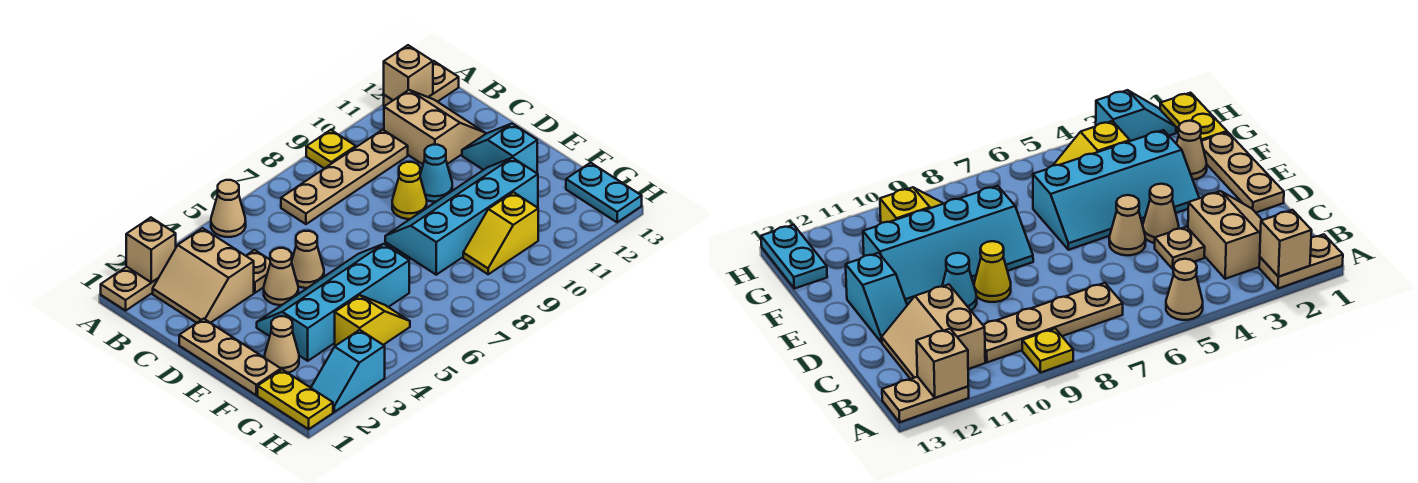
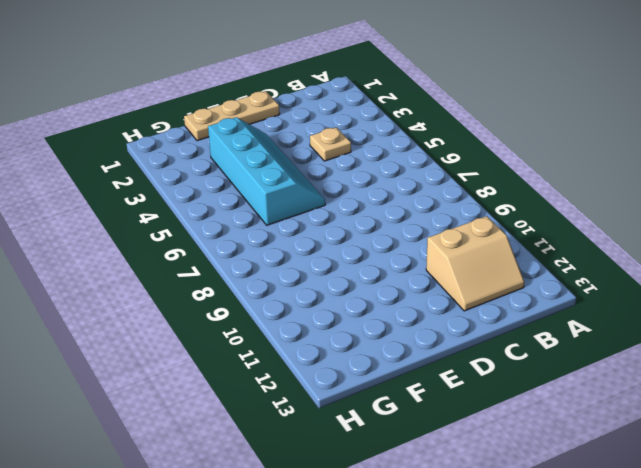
none -> tan plate A1:A2 level 1
none -> tan cone A5 level 1
none -> yellow plate A9 level 1

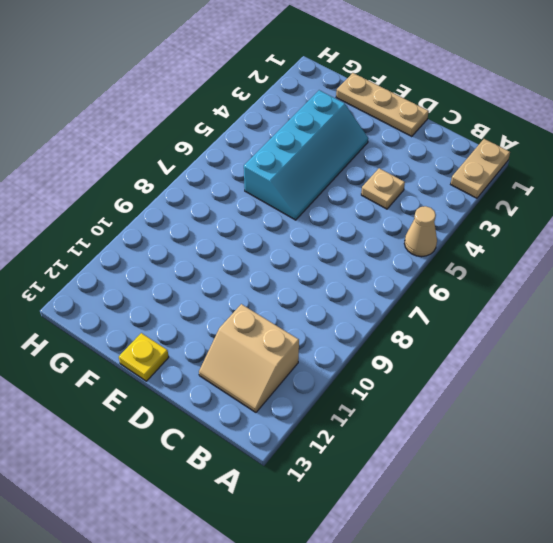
yellow plate E13 level 1 -> yellow plate A9 level 1
none -> tan plate A12:A13 level 1
none -> tan slope B2:C3 level 1 top 3
none -> tan plate B7:B10 level 1

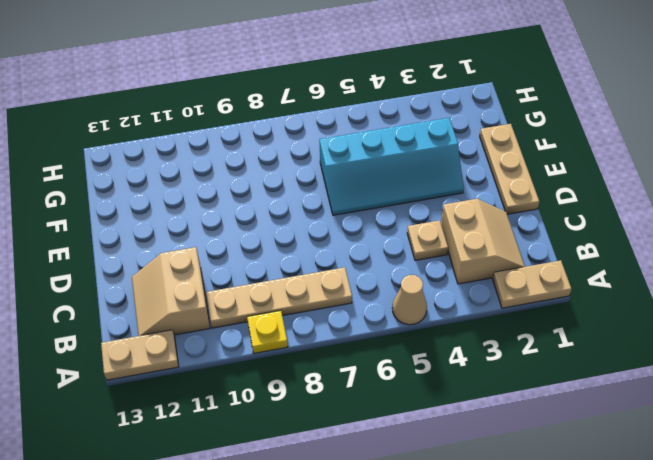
none -> tan cone D4 level 1
none -> tan cone D5 level 1
none -> yellow cone D9 level 1

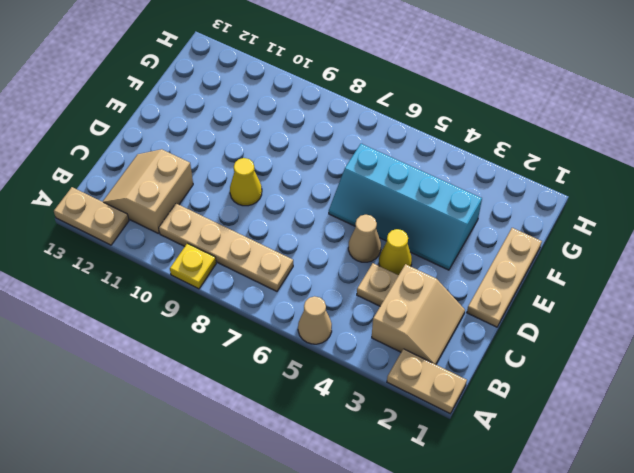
yellow cone D4 level 1 -> tan cone D4 level 1
none -> cyan cone D10 level 1
none -> cyan slope D12:E12 level 1 top E
none -> cyan slope E8:F11 level 1 top F

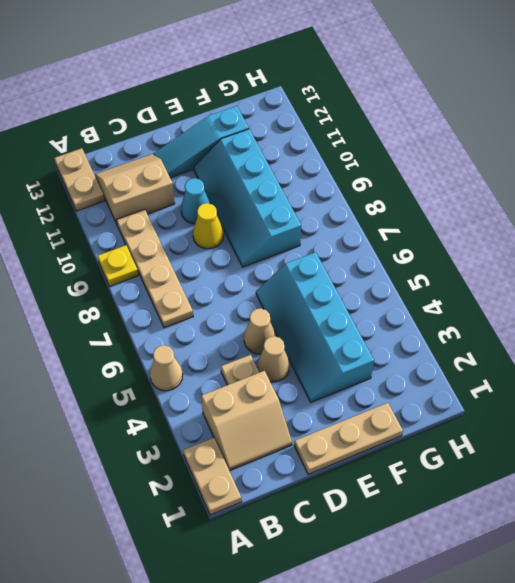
cyan slope D12:F12 level 1 top F -> cyan slope D12:E12 level 1 top E
none -> tan cone F2 level 1
none -> yellow plate G1:H1 level 1
none -> yellow slope G4:G5 level 1 top 4

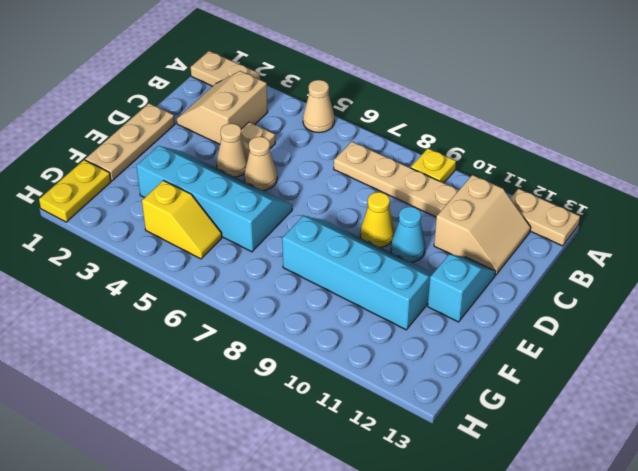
none -> tan cone F2 level 1
none -> yellow slope G9:G10 level 1 top 10
none -> cyan plate G13:H13 level 1

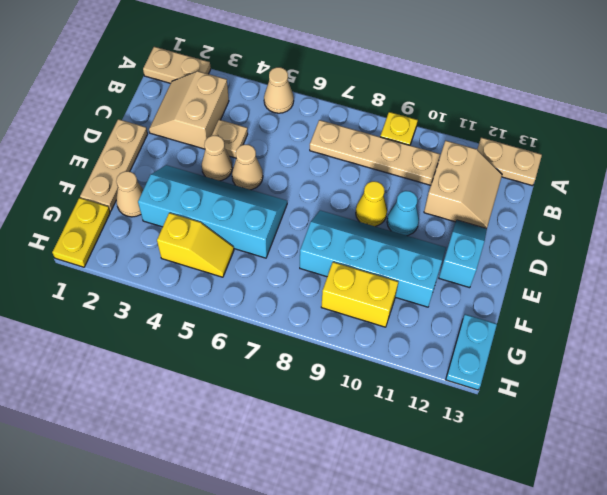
yellow brick G9:G10 level 1 -> yellow slope G9:G10 level 1 top 10
none -> cyan slope H2:H3 level 1 top 3
none -> tan brick A2 level 2
none -> tan brick A12 level 2

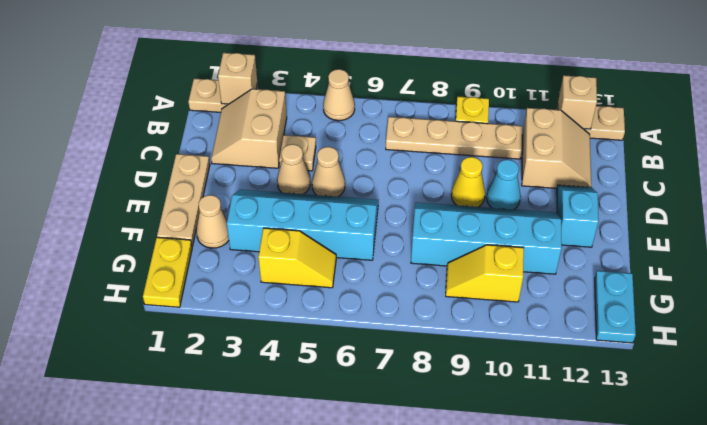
none -> cyan slope H2:H3 level 1 top 3

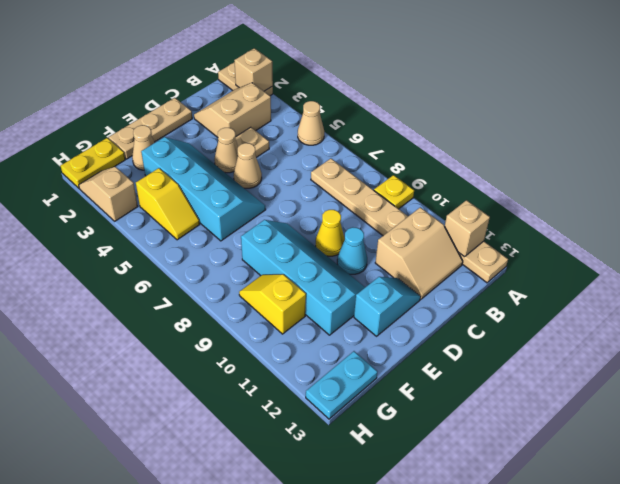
tan slope H2:H3 level 1 top 3 -> cyan slope H2:H3 level 1 top 3

